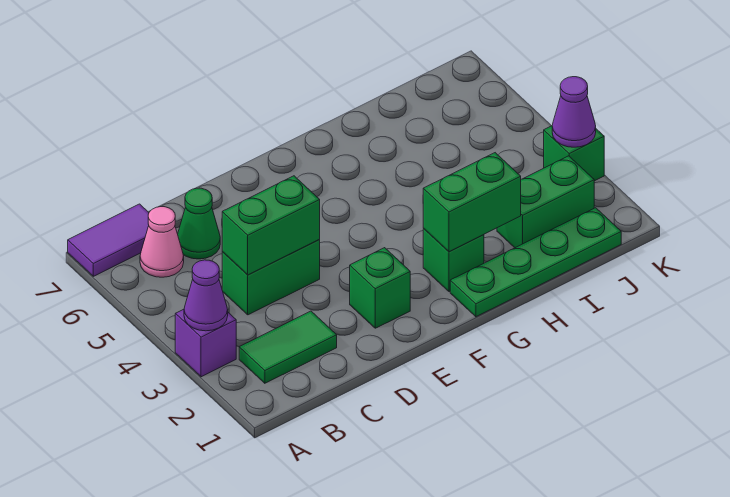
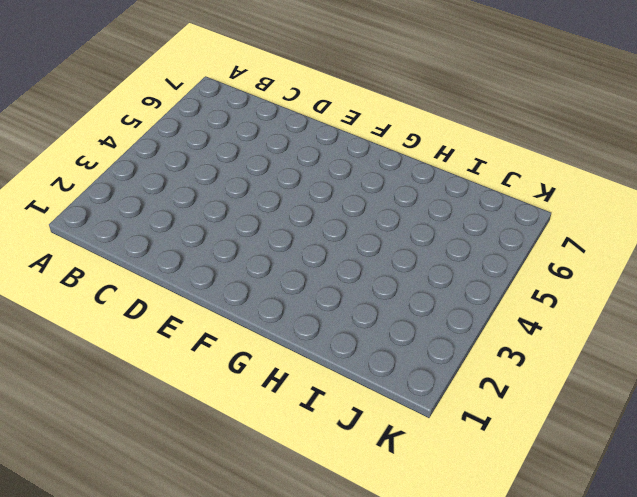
none -> purple brick A3 level 1
none -> purple tile A7:B7 level 1
none -> green tile B2:C2 level 1

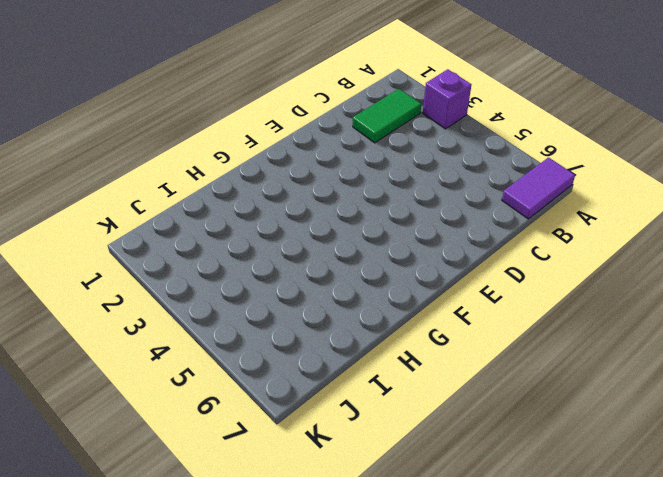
none -> pink cone B6 level 1
none -> green brick C4:D4 level 1
none -> green cone C6 level 1

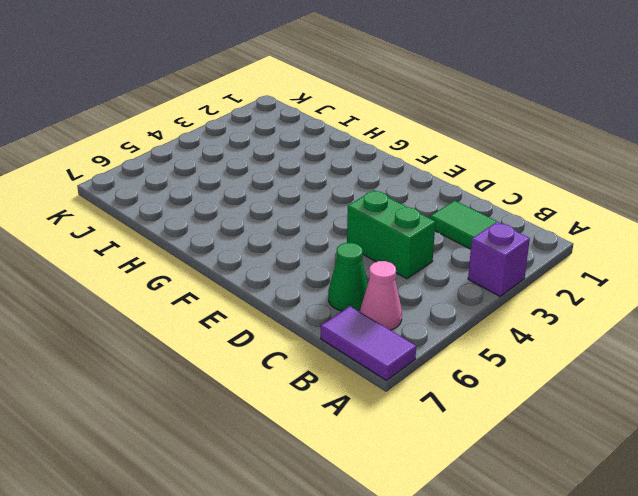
none -> green brick E2 level 1
none -> green plate G1:J1 level 1
none -> green brick G2 level 1

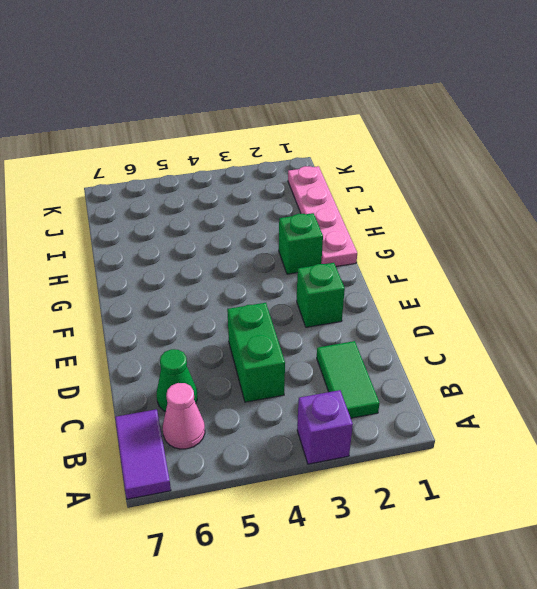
pink plate G1:J1 level 1 -> green plate G1:J1 level 1
none -> green brick I2:J2 level 1
none -> green brick K3 level 1
none -> purple cone A3 level 2

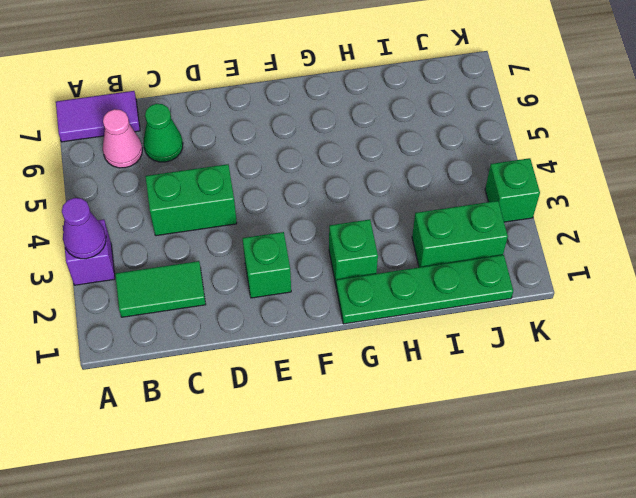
none -> green brick C4:D4 level 2
none -> green brick G2:H2 level 2
none -> purple cone K3 level 2

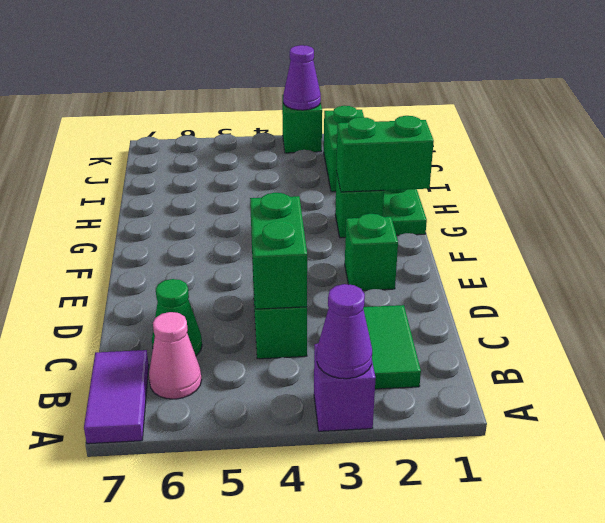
green brick G1:G2 level 2 -> green brick G2:H2 level 2

